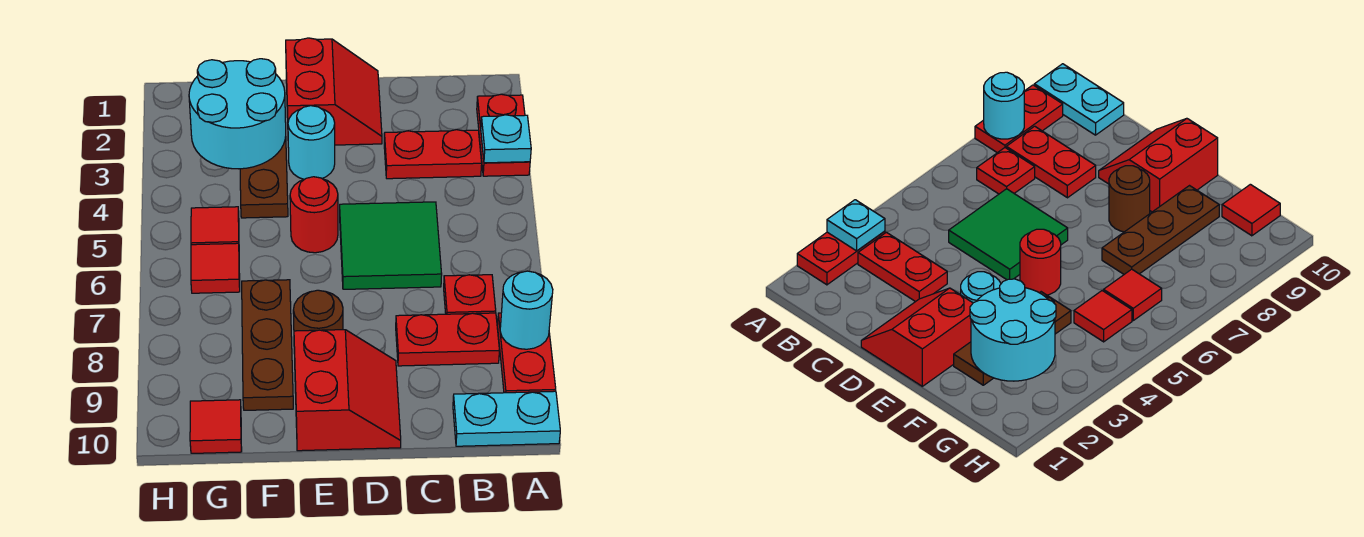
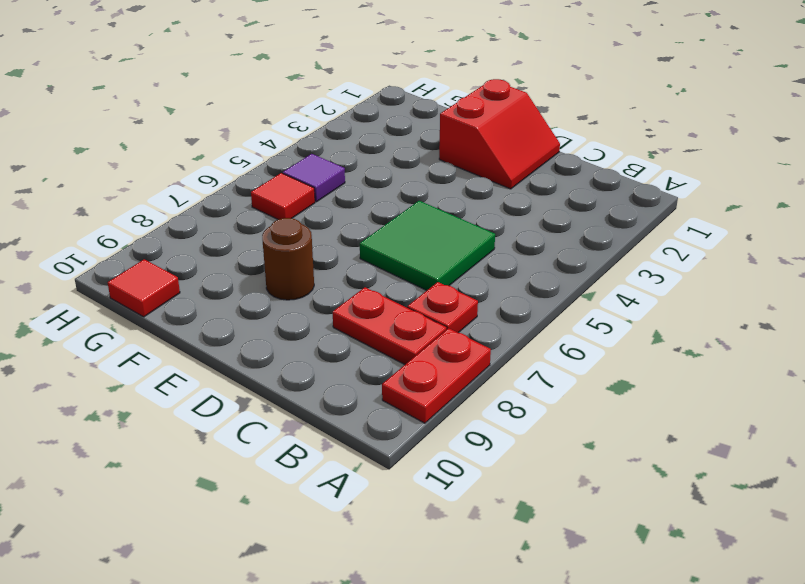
purple tile G5 level 1 -> red tile G5 level 1
none -> red plate A2:A3 level 1
none -> cyan plate A10:B10 level 1
none -> red plate B3:C3 level 1

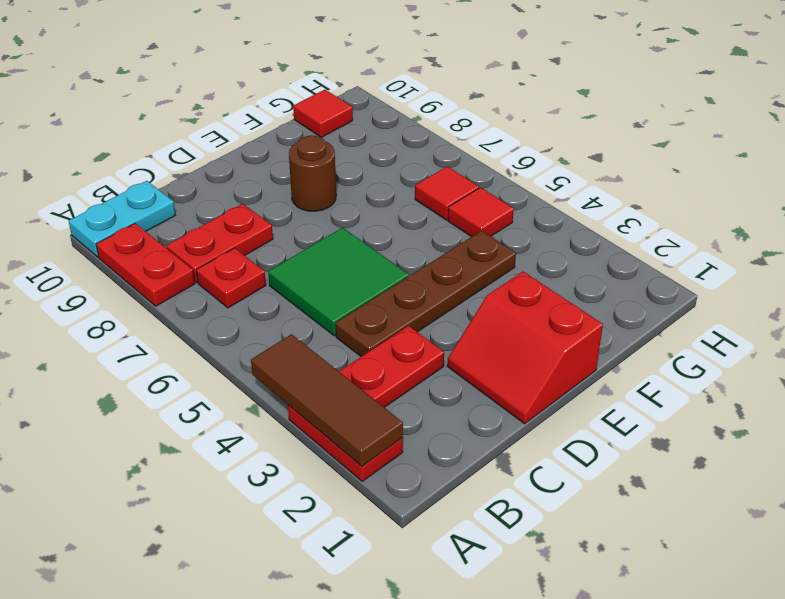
brown tile A2:A4 level 2 -> cyan plate A3 level 2
brown plate C4:F4 level 1 -> brown plate F2:F4 level 1
none -> red slope D9:E10 level 1 top E
none -> cyan round brick E3 level 1
none -> red round brick E5 level 1

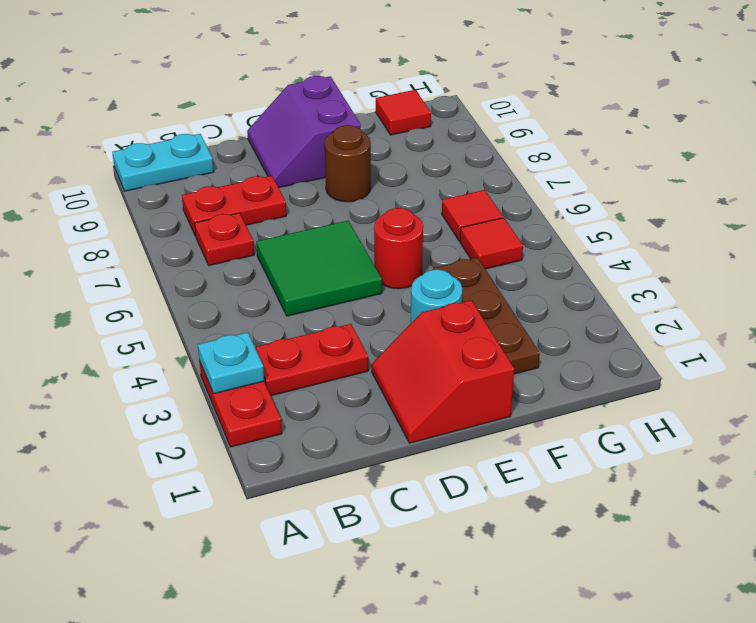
purple slope D9:E10 level 1 top E -> red slope D9:E10 level 1 top E
none -> red plate A8:A9 level 1
none -> brown plate F7:F9 level 1
none -> cyan round brick A8 level 2

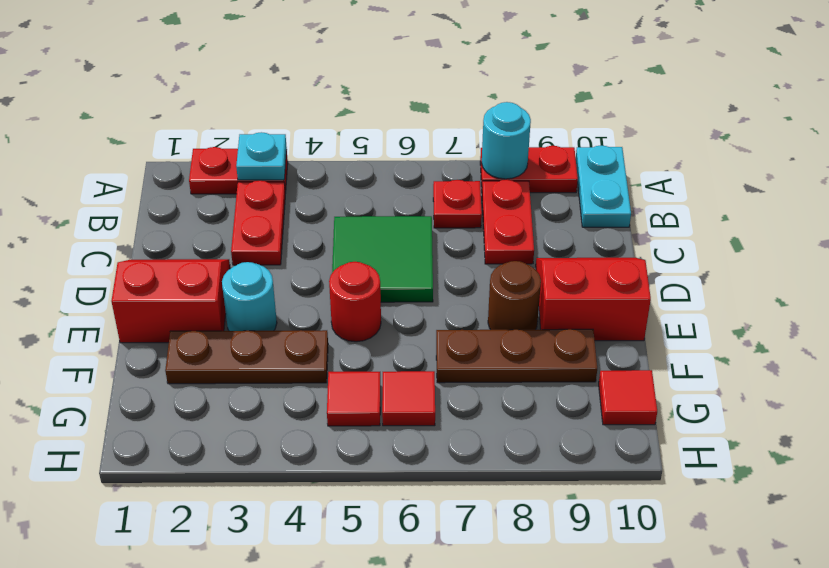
none -> cyan round brick F2:G3 level 2

